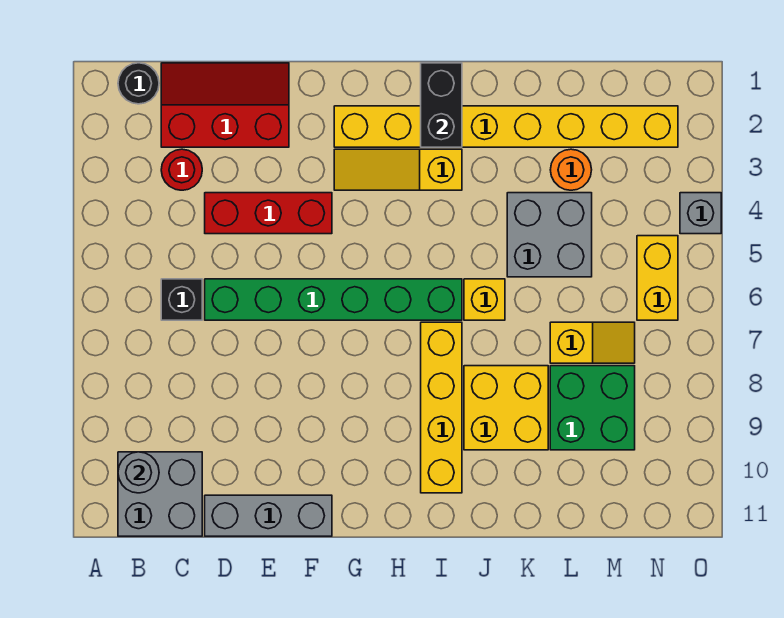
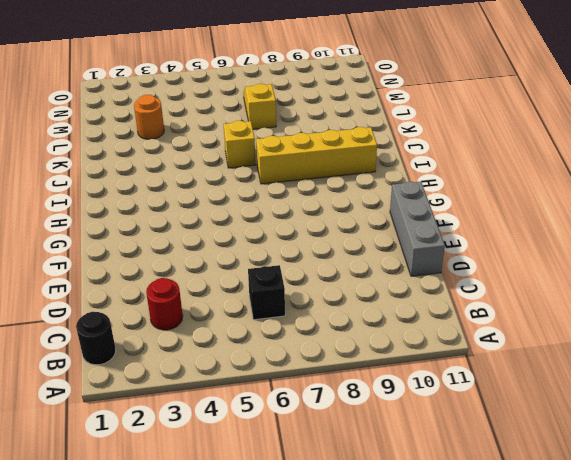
none -> grey brick B10:C11 level 1
none -> red slope C1:E2 level 1 top 2
none -> red brick D4:F4 level 1

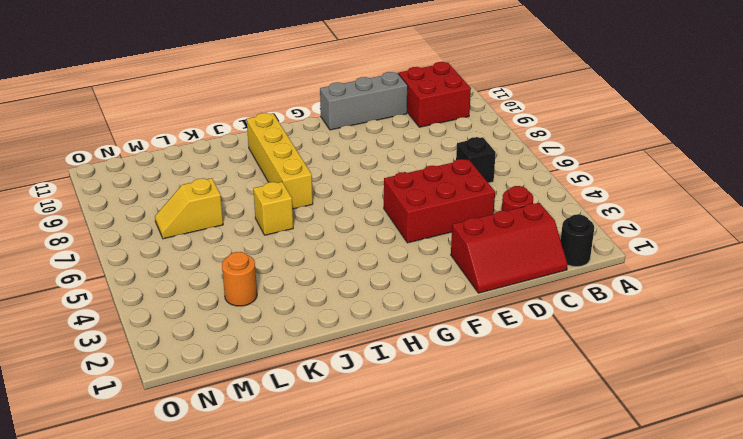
red brick B10:C11 level 1 -> grey brick B10:C11 level 1
red brick D4:F5 level 1 -> red brick D4:F4 level 1
none -> green brick D6:I6 level 1
none -> yellow brick G2:N2 level 1
none -> yellow slope G3:I3 level 1 top I

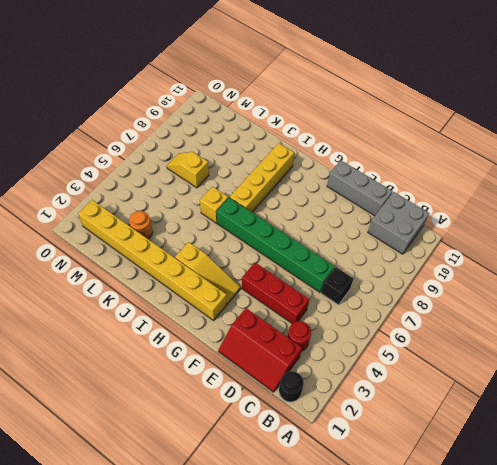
none -> yellow brick J8:K9 level 1
none -> grey brick K4:L5 level 1
none -> green brick L8:M9 level 1

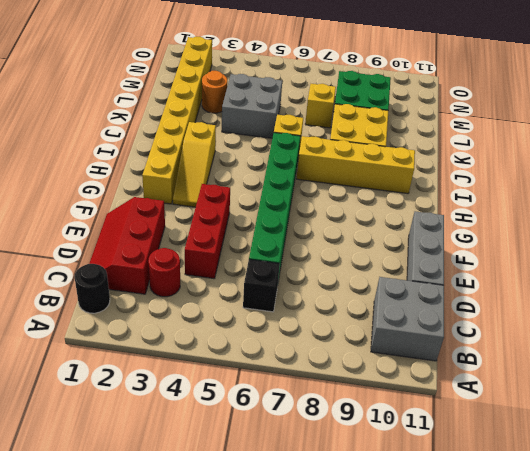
none -> yellow brick N5:N6 level 1
none -> grey brick O4 level 1
none -> grey round brick B10 level 2

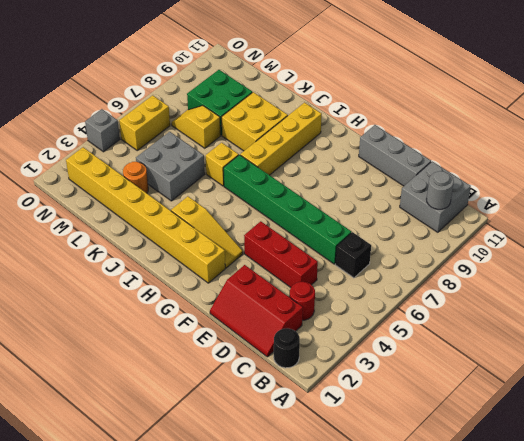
none -> black brick I1:I2 level 2

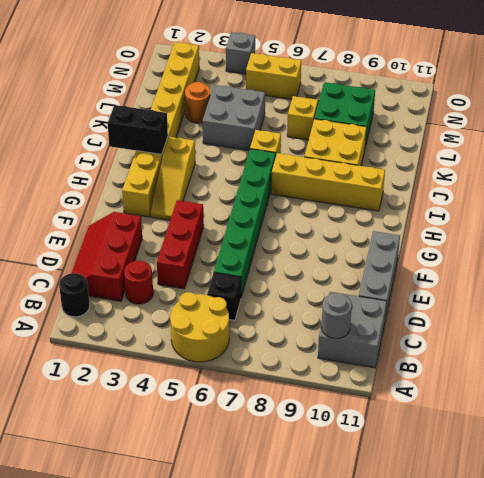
yellow round brick A5:B6 level 1 -> none

